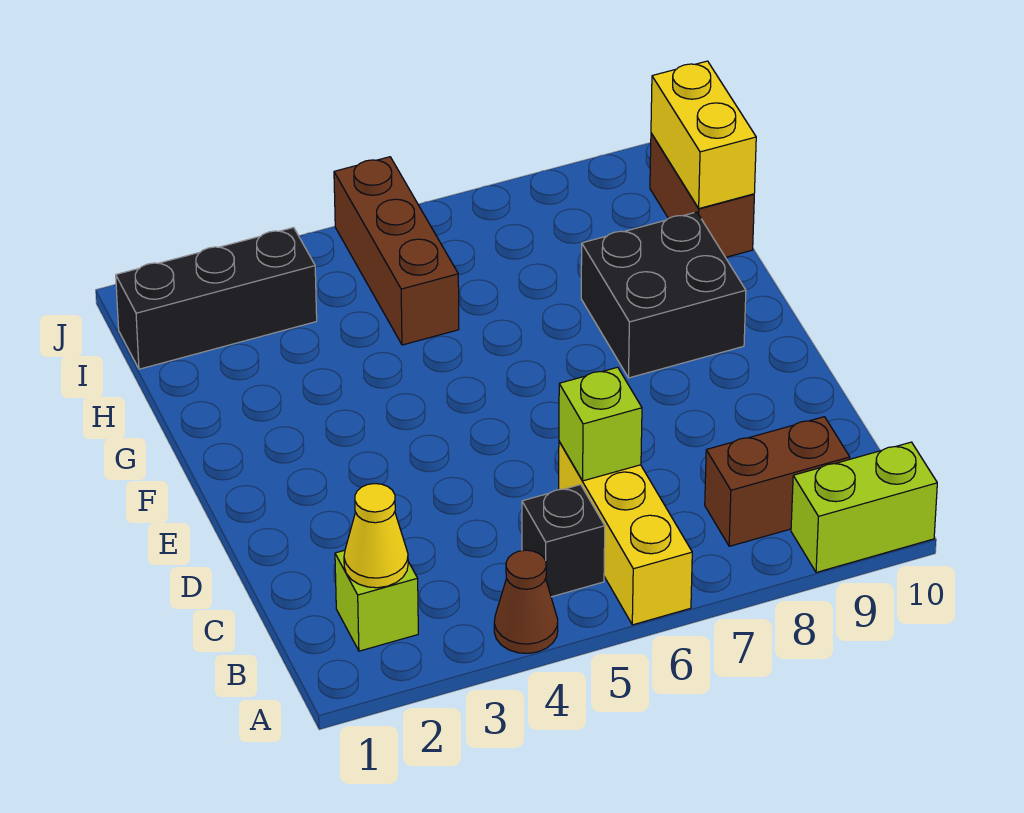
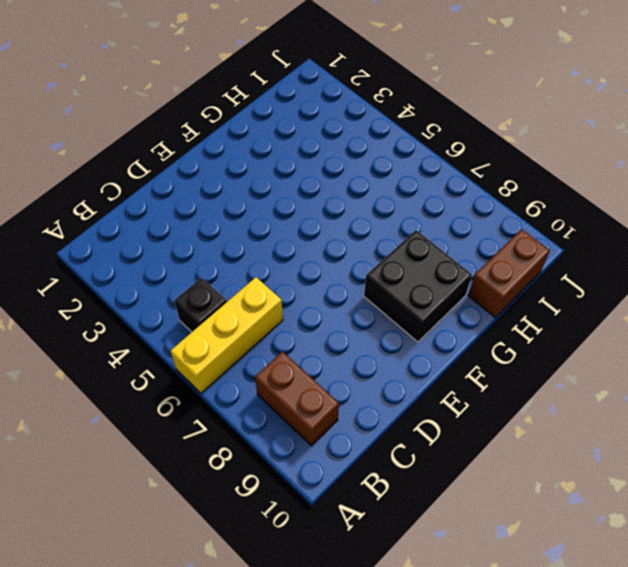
none -> brown cone A4 level 1
none -> lime brick A9:A10 level 1
none -> lime brick B2 level 1

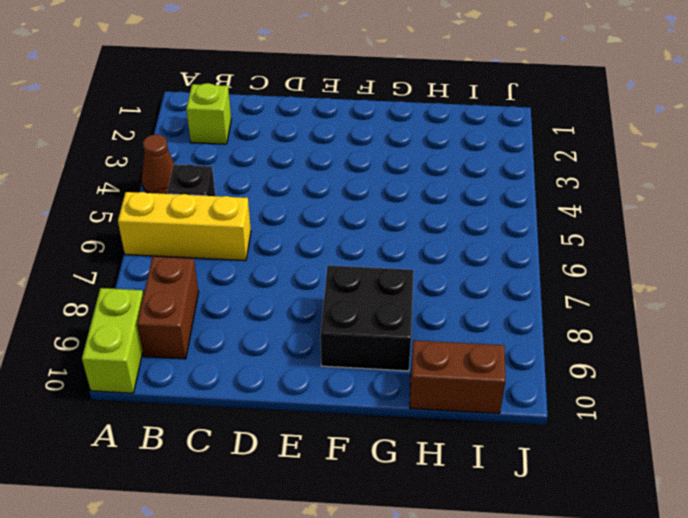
none -> brown brick H5:J5 level 1
none -> black brick I1:I3 level 1
none -> yellow cone B2 level 2

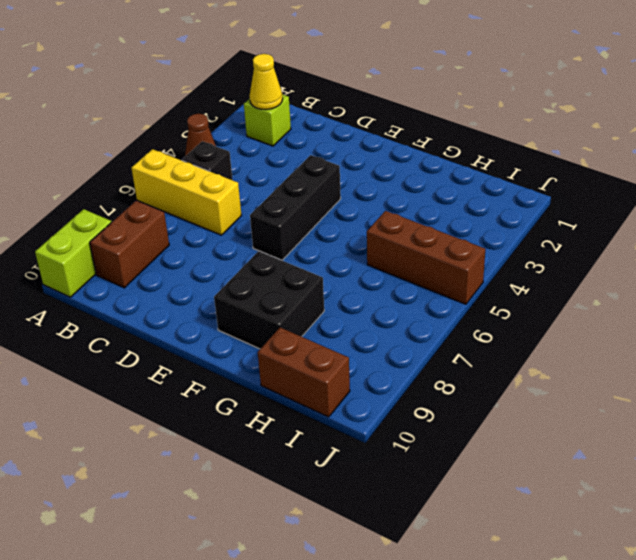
black brick E4:E6 level 1 -> black brick I1:I3 level 1
none -> lime brick C6 level 2
none -> yellow brick H10:I10 level 2

